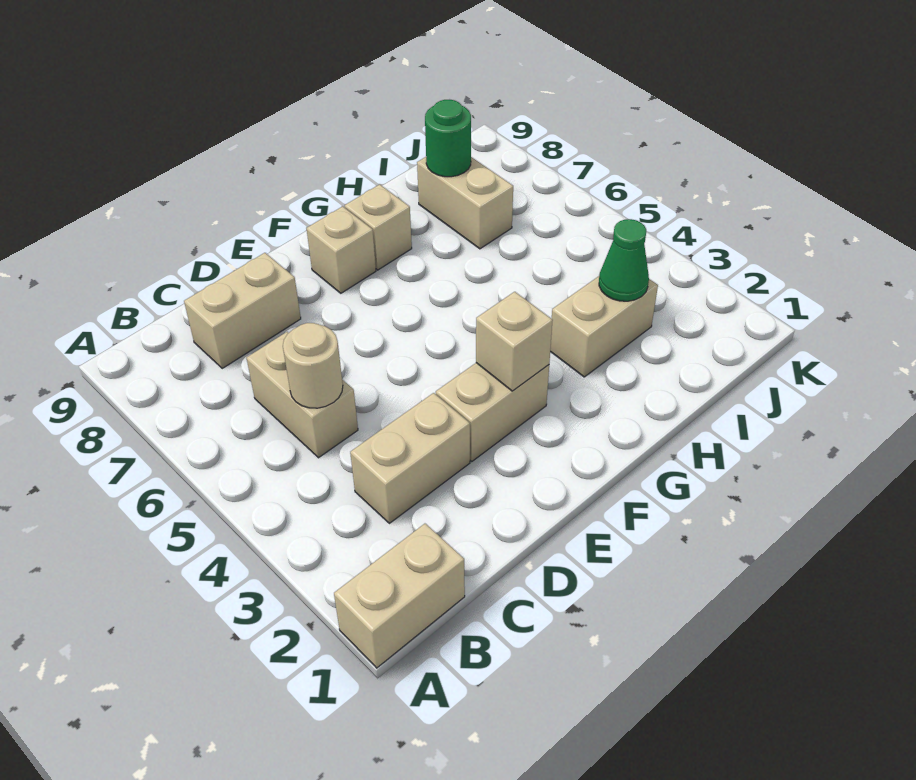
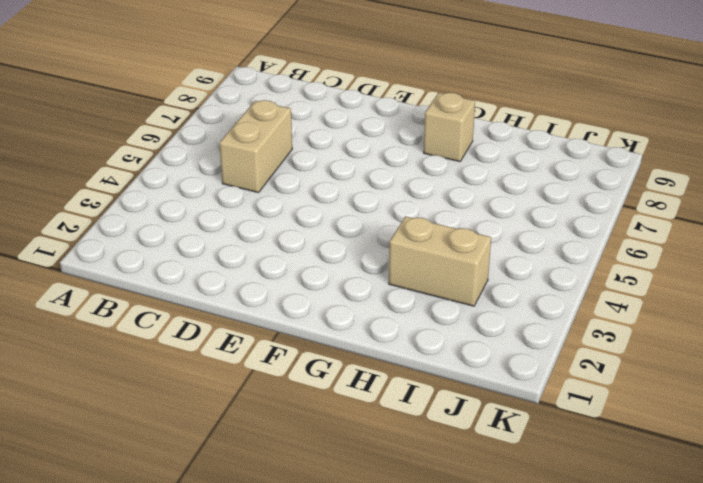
none -> tan brick A1:B1 level 1
none -> tan brick C3:D3 level 1
none -> tan brick C8:D8 level 1

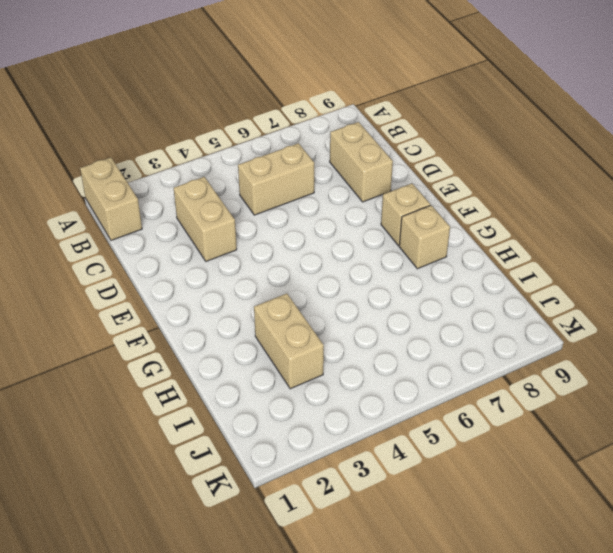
none -> tan brick E3:F3 level 1
none -> tan brick I7:I8 level 1
none -> tan round brick C5 level 2

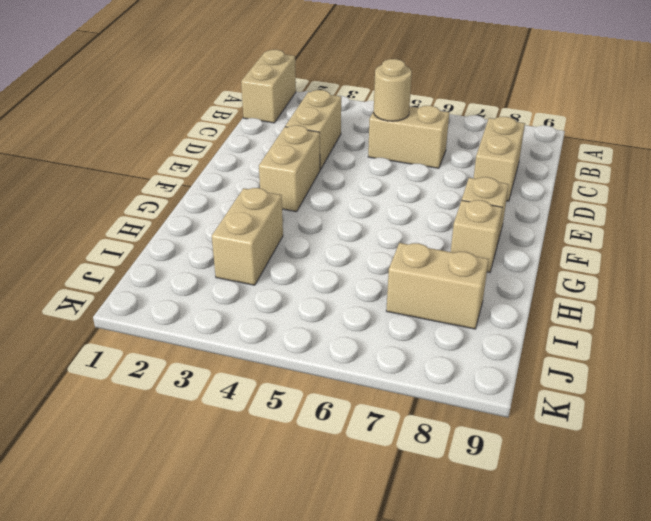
none -> tan brick F3 level 2
none -> green cone I3 level 2
none -> green round brick I8 level 2

